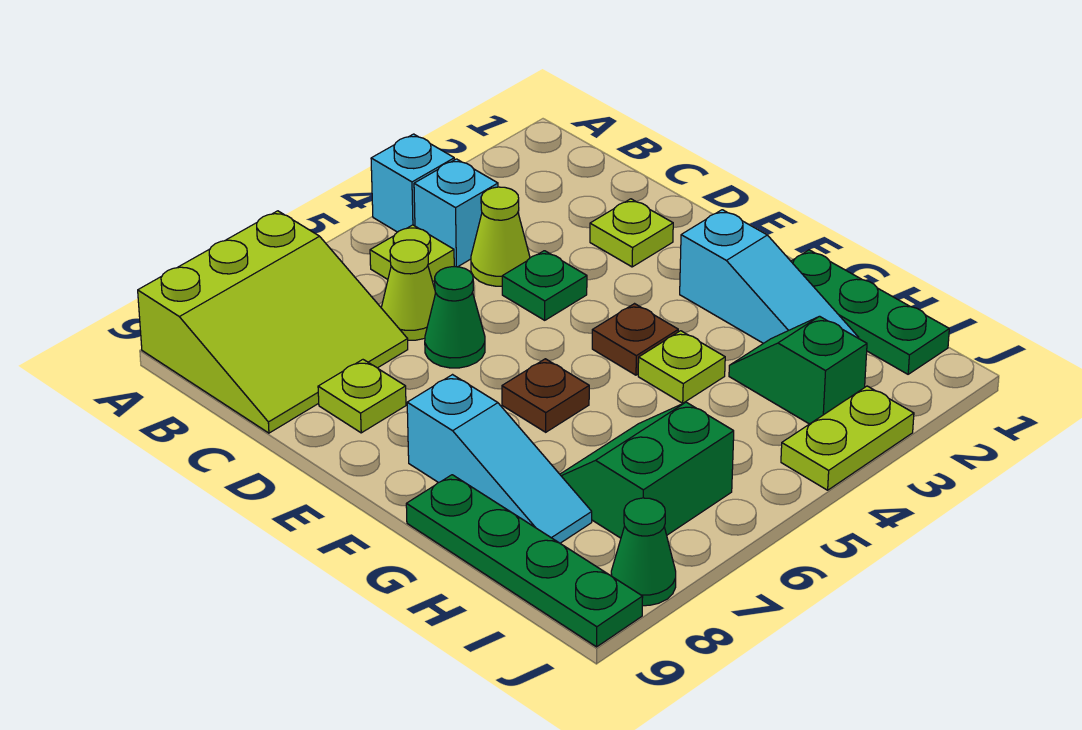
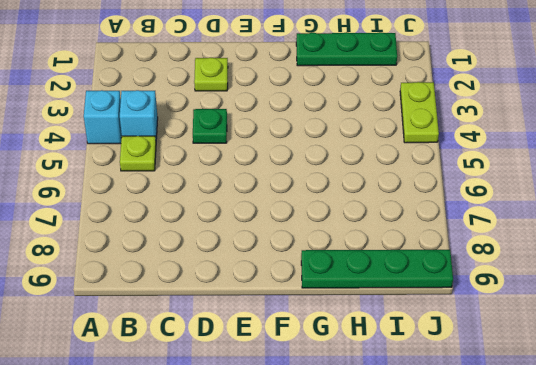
none -> lime slope A7:C9 level 1 top A
none -> lime cone C4 level 1
none -> lime cone C6 level 1

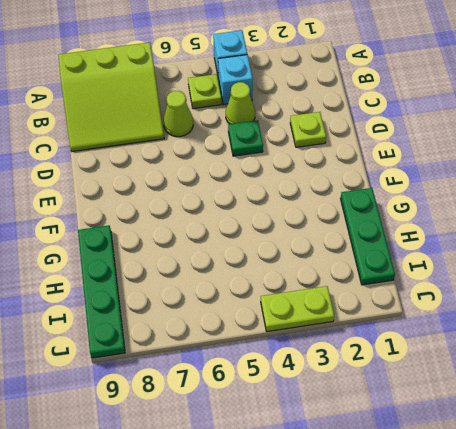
none -> green cone D6 level 1
none -> lime plate D8 level 1
none -> cyan slope F2:H2 level 1 top F

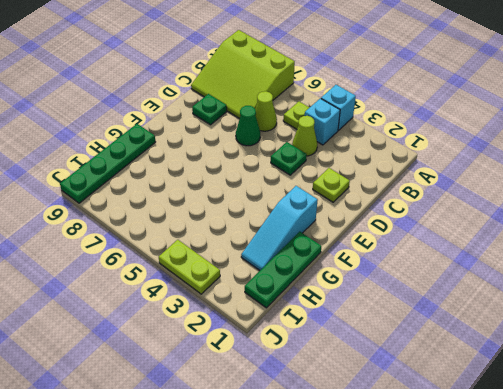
green plate D8 level 1 -> lime plate D8 level 1
none -> brown plate F4 level 1
none -> brown plate F6 level 1
none -> cyan slope F8:H8 level 1 top F

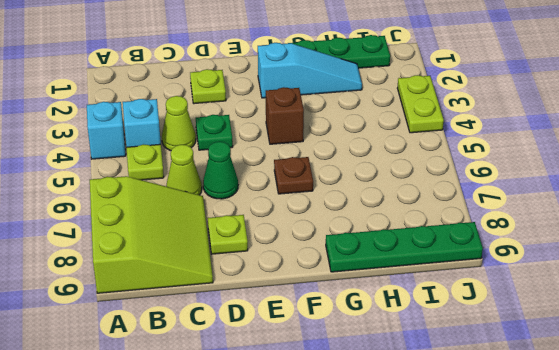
brown brick F4 level 1 -> brown plate F4 level 1
none -> cyan slope F8:H8 level 1 top F
none -> lime plate G4 level 1
none -> green slope H3:I3 level 1 top I

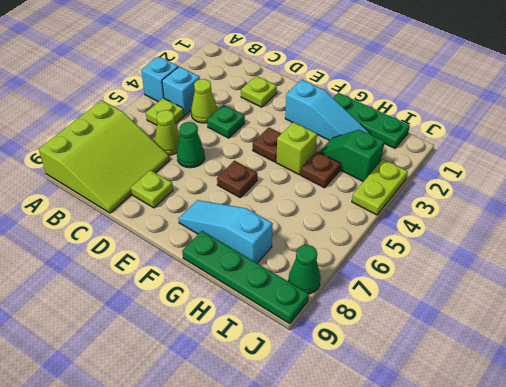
cyan slope F8:H8 level 1 top H -> cyan slope F8:H8 level 1 top F
lime brick G4 level 1 -> lime plate G4 level 1
brown plate H4 level 1 -> none
none -> green slope H6:I7 level 1 top I

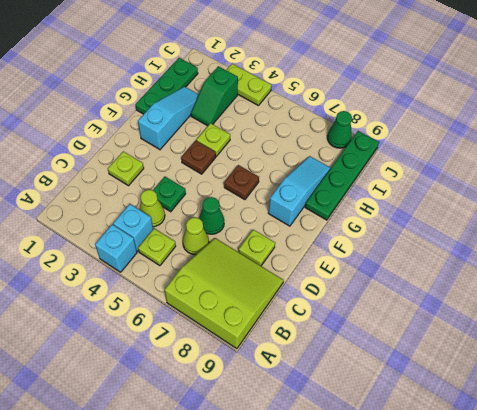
none -> green slope H6:I7 level 1 top I

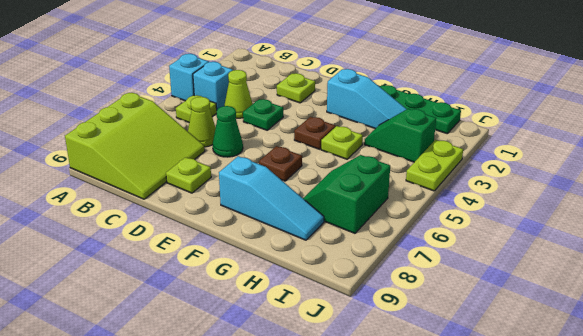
none -> green plate G9:J9 level 1
none -> green cone J8 level 1

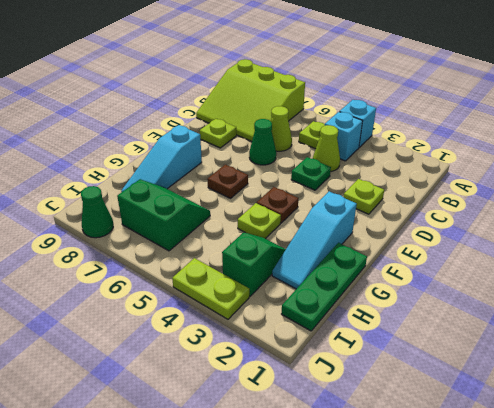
none -> green plate G9:J9 level 1

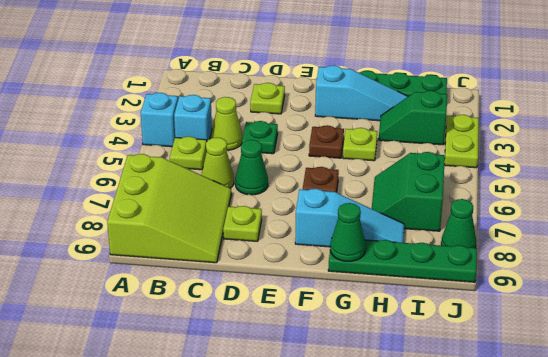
green cone G9 level 2 -> none

